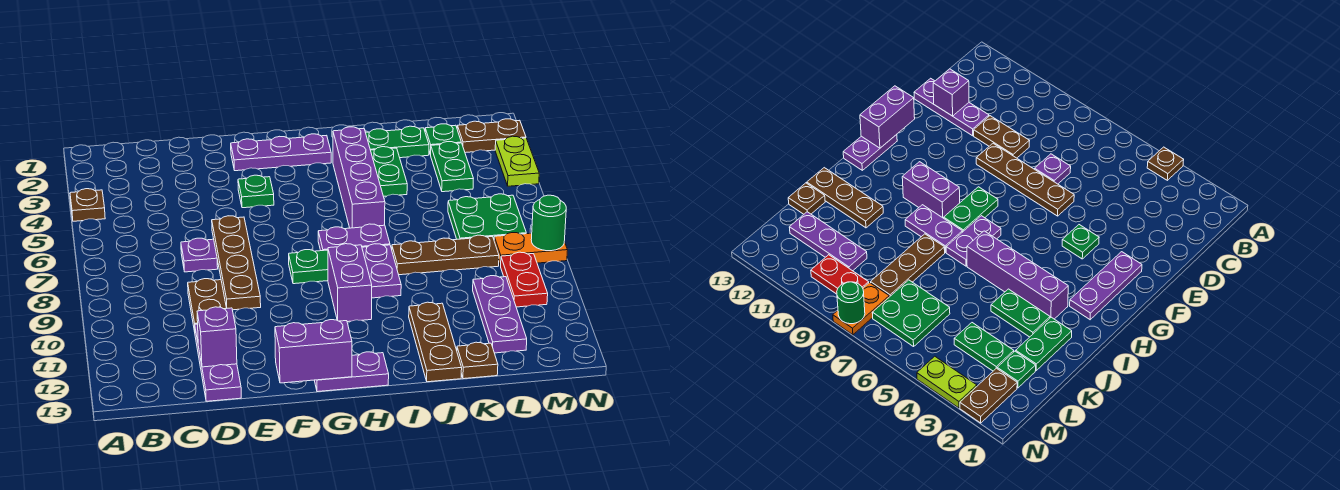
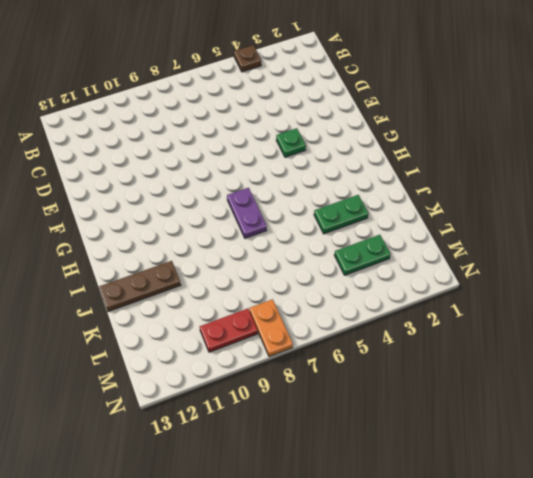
none -> purple plate D7 level 1
none -> brown plate D9:D10 level 1
none -> purple plate D11:D13 level 1

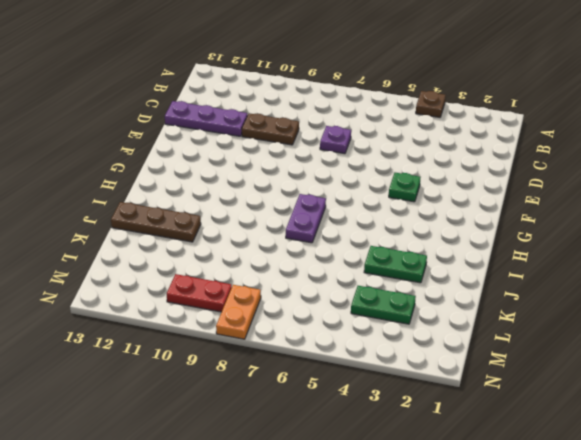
none -> brown plate E6:E9 level 1
none -> purple plate F2:H2 level 1
none -> green plate G8:H8 level 1

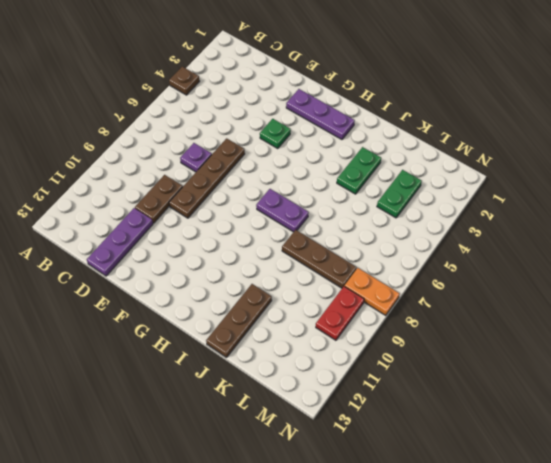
none -> green plate G8:H8 level 1
none -> purple plate G13:H13 level 1
none -> purple brick H9:H10 level 1

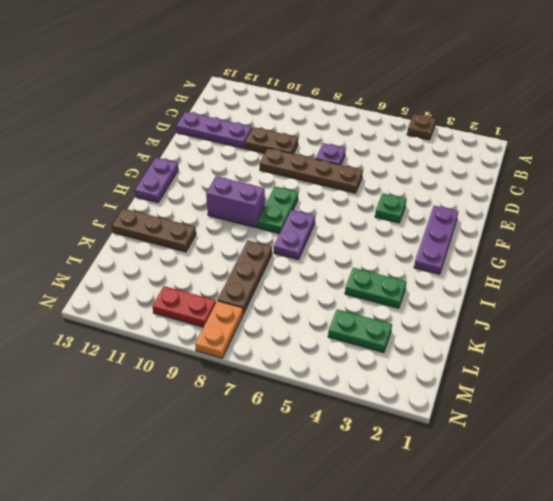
none -> purple brick I3:I6 level 1
none -> purple plate I8:I9 level 1
none -> green plate J2:K2 level 1

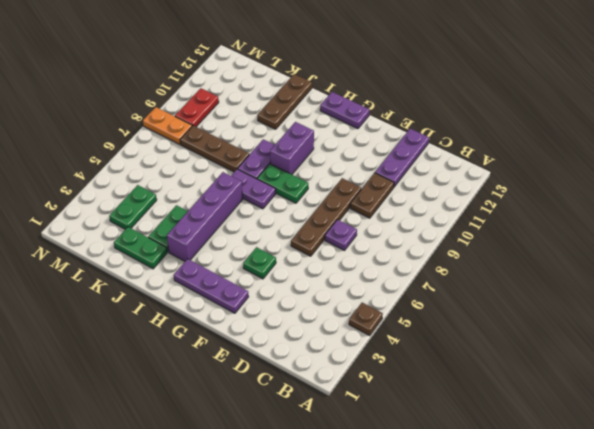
none -> brown plate K13 level 1
none -> green plate L2 level 1
none -> green plate L6:M7 level 1

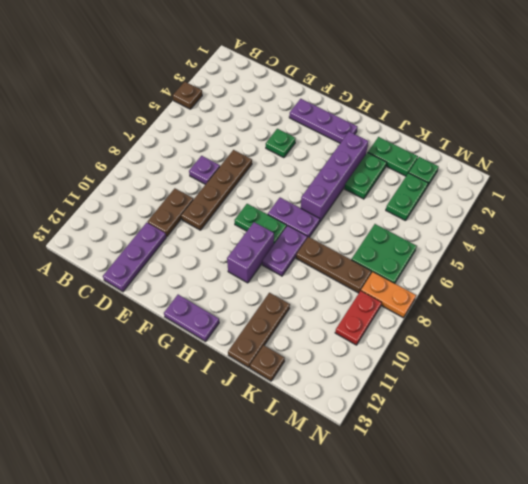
none -> purple plate L10:L12 level 1
none -> brown plate M2:N2 level 1
none -> lime plate N3:N4 level 1

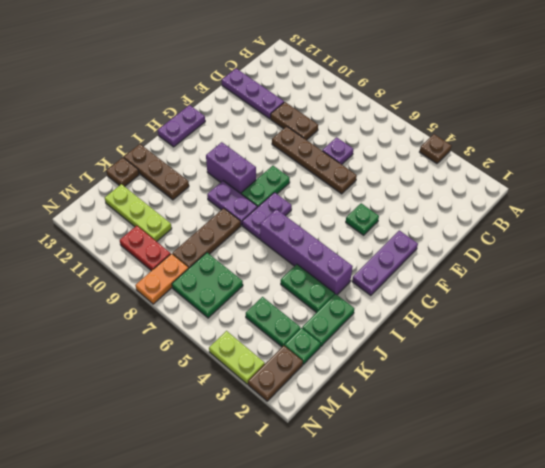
lime plate L10:L12 level 1 -> purple plate L10:L12 level 1
none -> purple brick D12 level 2
none -> purple brick F13:G13 level 2
none -> green round brick N8 level 2

